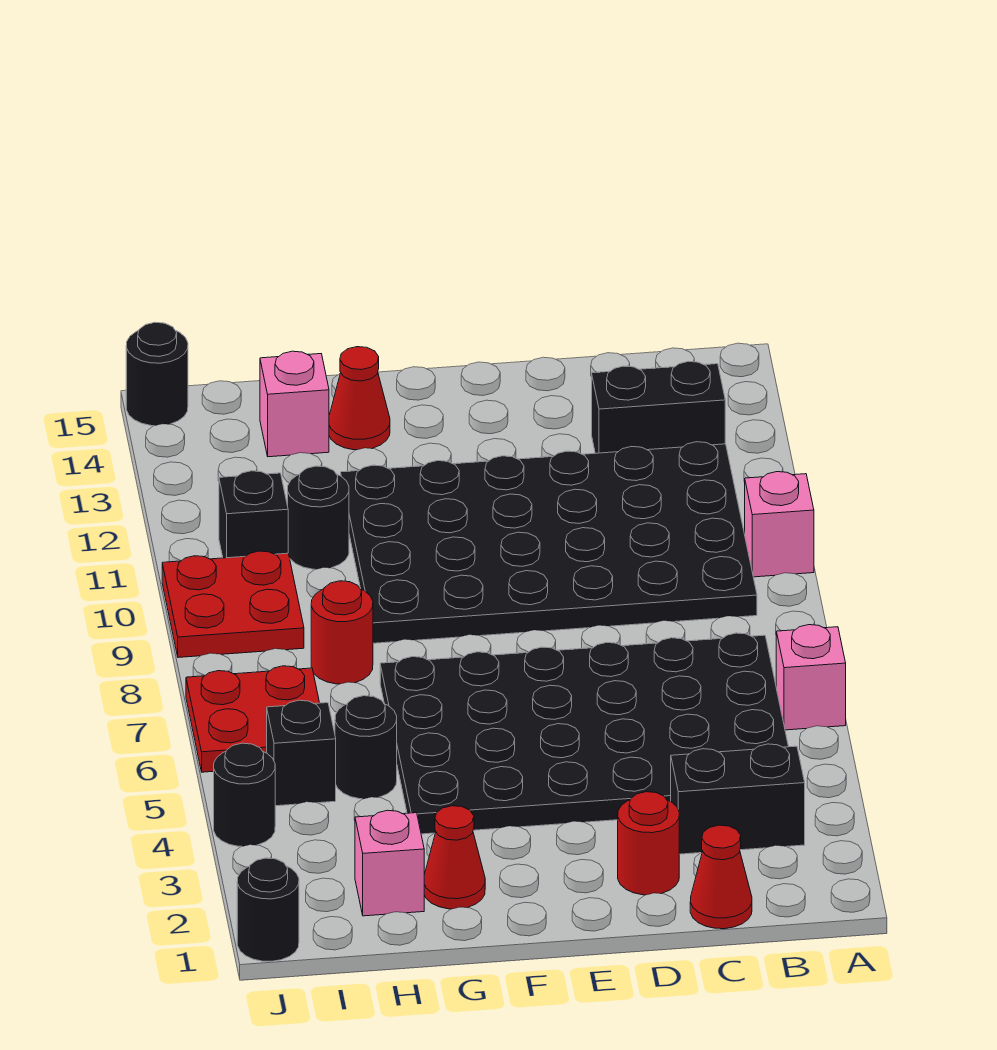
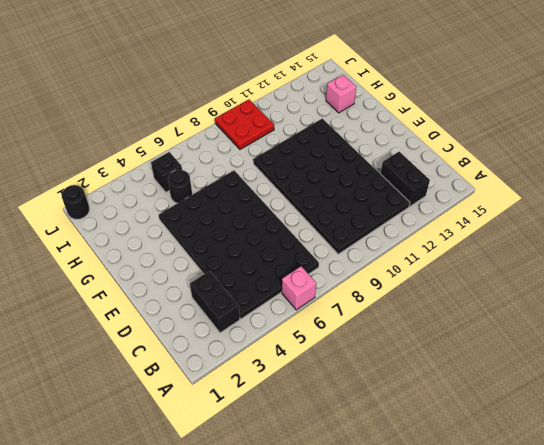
none -> pink brick A10 level 1
none -> red cone C1 level 1
none -> red round brick D2 level 1

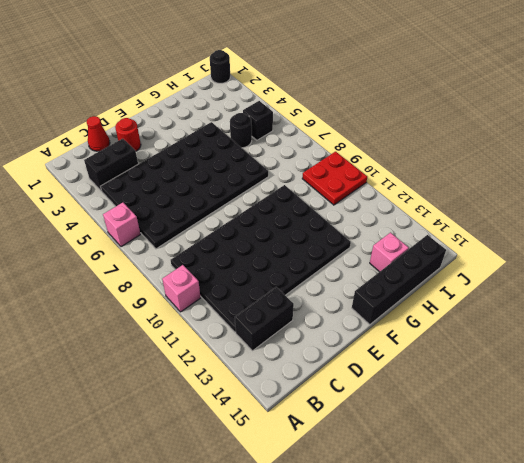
black brick F15:I15 level 1 -> none
none -> red cone G2 level 1
none -> red cone G14 level 1
none -> pink brick H2 level 1

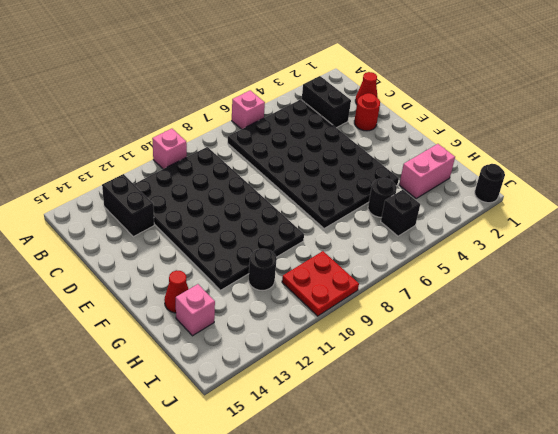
pink brick H2:H3 level 1 -> pink brick H2 level 1
none -> red cone G2 level 1
none -> red round brick H8 level 1
none -> red plate I6:J7 level 1

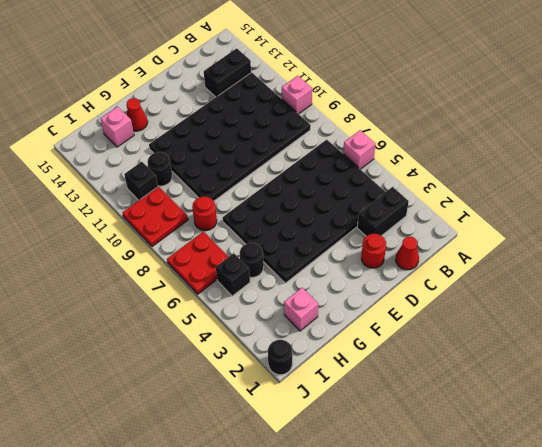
none -> red cone G2 level 1
none -> black round brick J4 level 1
none -> black round brick J15 level 1

